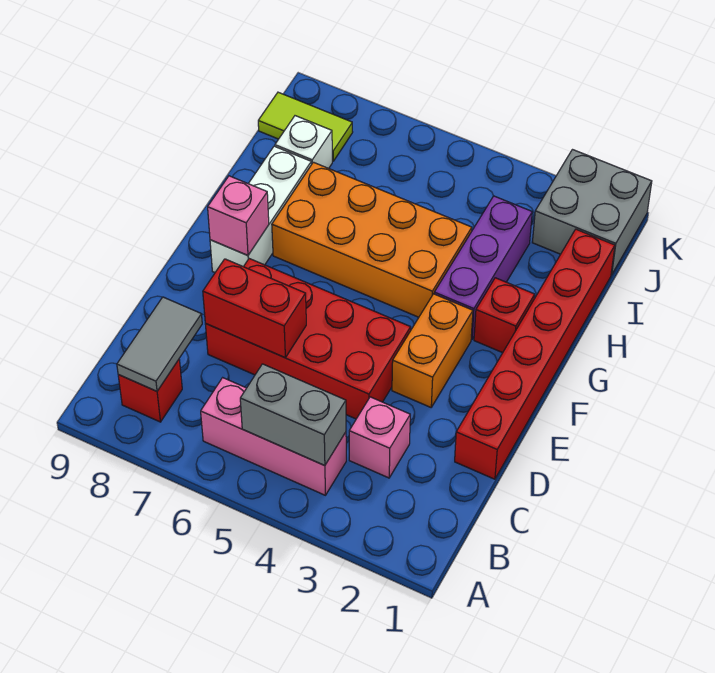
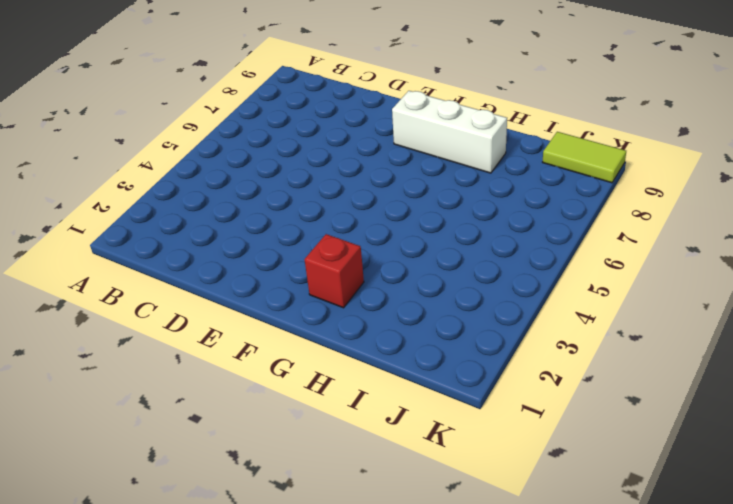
lime tile J9:K9 level 1 -> lime tile J8:J9 level 1
none -> pink brick B4:B6 level 1
none -> red brick B8 level 1
none -> pink brick C3 level 1

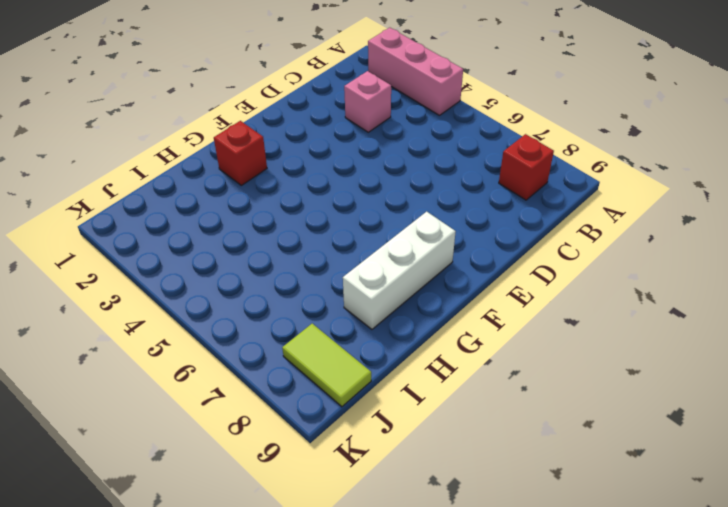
pink brick A2:A4 level 1 -> pink brick B4:B6 level 1
none -> red brick D1:I1 level 1
none -> red brick D4:E7 level 1
none -> orange brick E3:F3 level 1

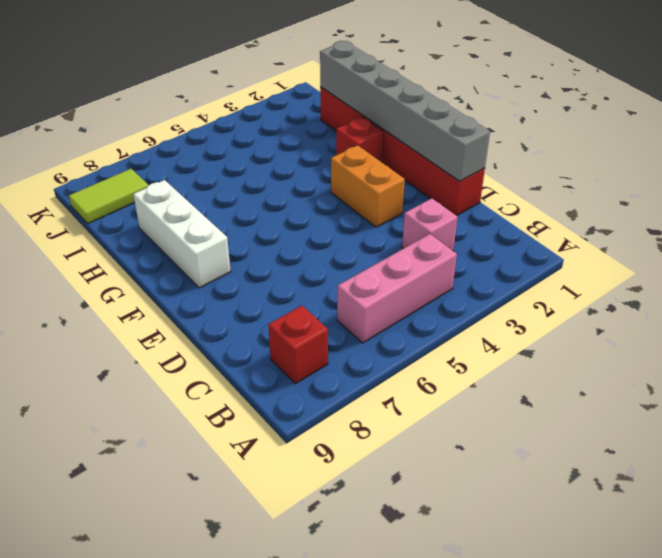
grey brick D1:I1 level 2 -> none
none -> red brick D4:E7 level 1
none -> purple brick G3:I3 level 1
none -> orange brick G4:H7 level 1

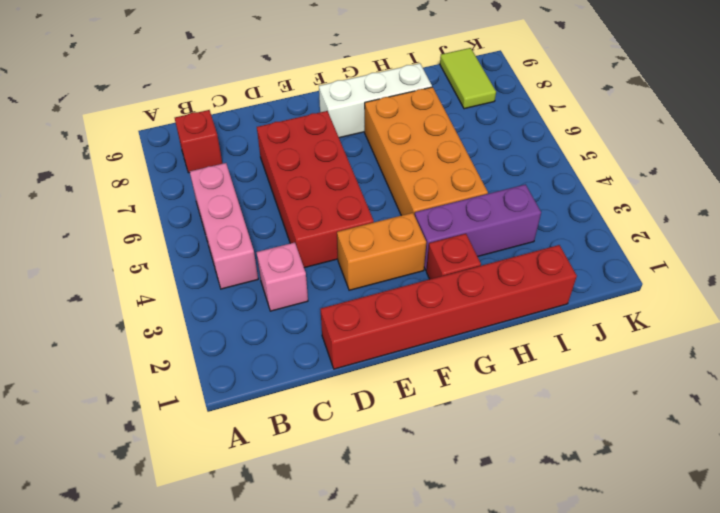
none -> white brick I8 level 1
none -> grey brick J1:K2 level 1
none -> grey brick B4:B5 level 2

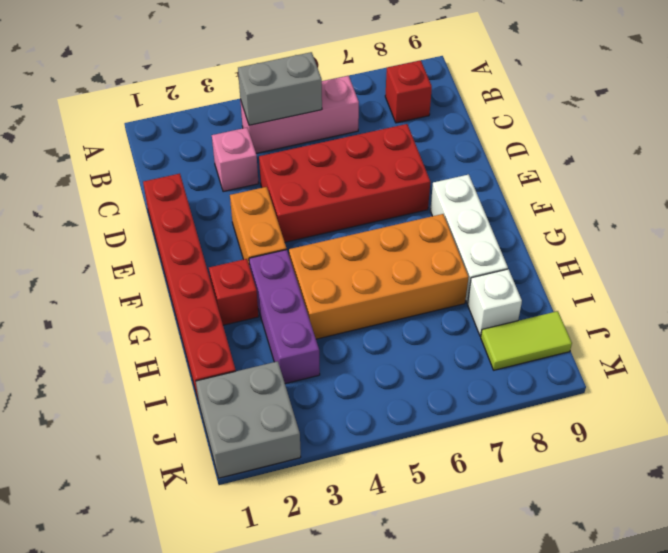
none -> grey tile B8:C8 level 2
none -> red brick D6:D7 level 2
none -> pink brick F8 level 2

